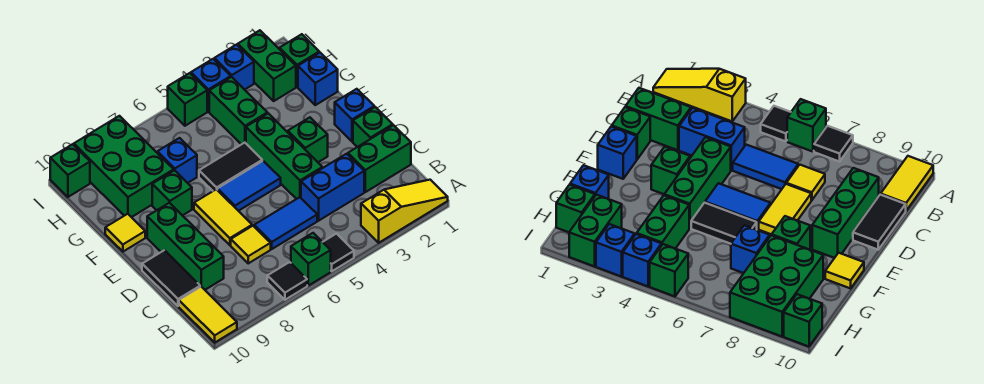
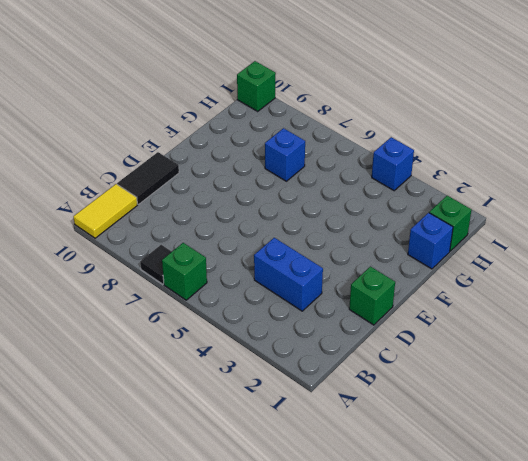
none -> yellow slope A1:A3 level 1 top 3
none -> black tile A5 level 1
none -> green brick C1:C2 level 1
none -> blue tile C5:C6 level 1

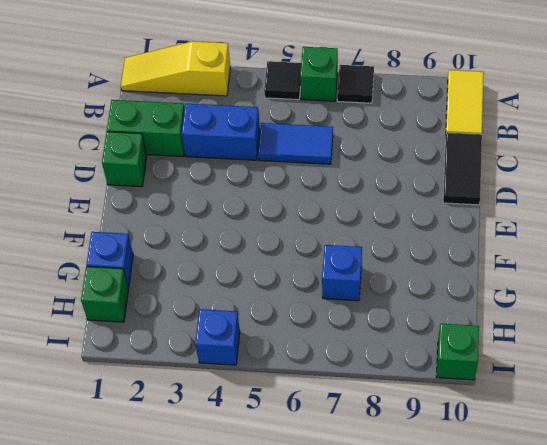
none -> yellow tile C7 level 1
none -> green brick C9:E9 level 1
none -> green brick D4:F4 level 1
none -> yellow tile D7:E7 level 1

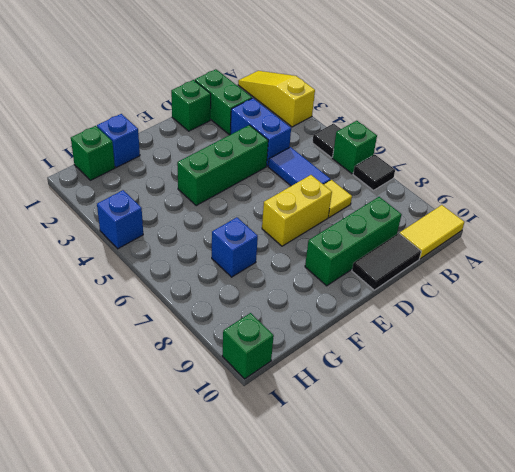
yellow brick D7:E7 level 1 -> yellow tile D7:E7 level 1
none -> blue brick E1 level 1
none -> green brick E3 level 1
none -> blue tile E5:E6 level 1
none -> black tile F5:F6 level 1

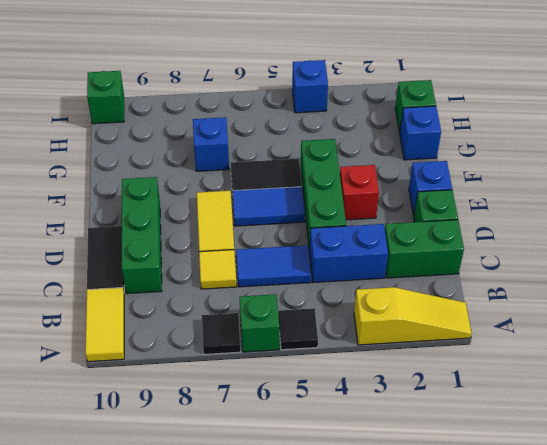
red brick E3 level 1 -> green brick E3 level 1
none -> green brick F8 level 1
none -> yellow tile F10 level 1
none -> green brick G4:H4 level 1
none -> green brick G8:I9 level 1

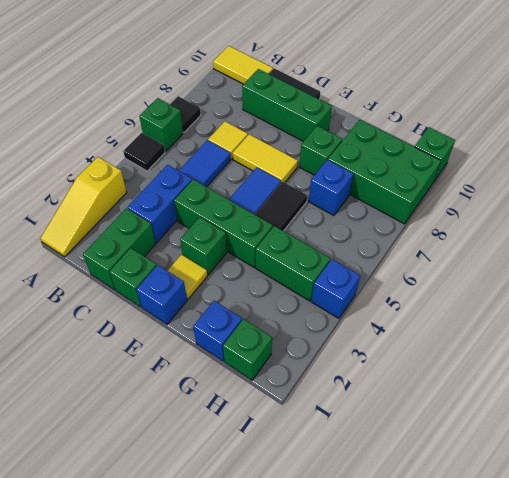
yellow tile E2 level 1 -> yellow tile F10 level 1
none -> green brick H2:I2 level 1
none -> blue brick I3 level 1
none -> green brick I5 level 1

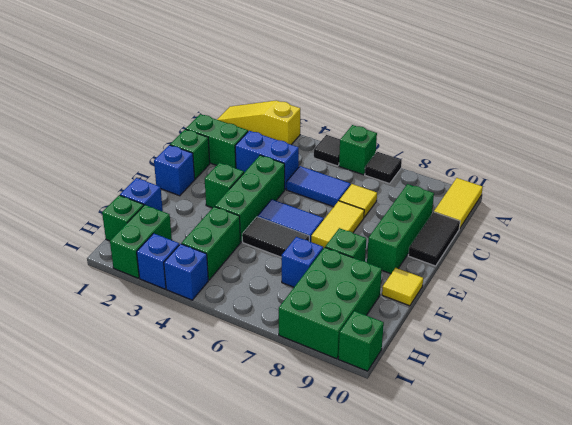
none -> green brick I5 level 1

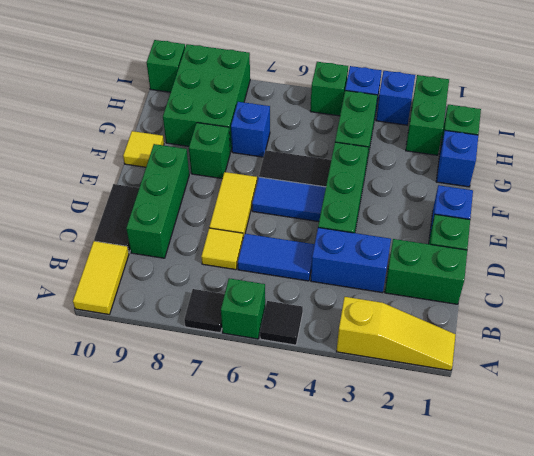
none -> green brick E3 level 1

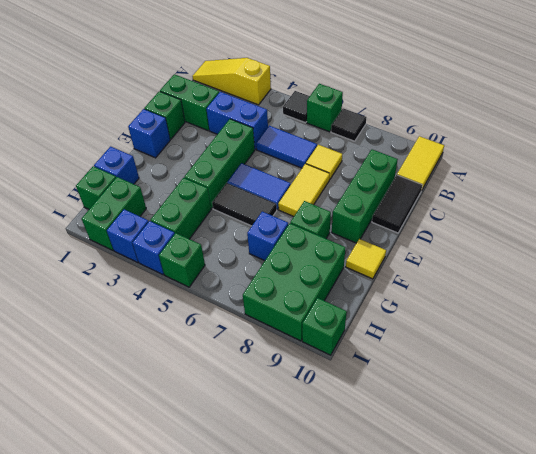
none -> green brick E3 level 1

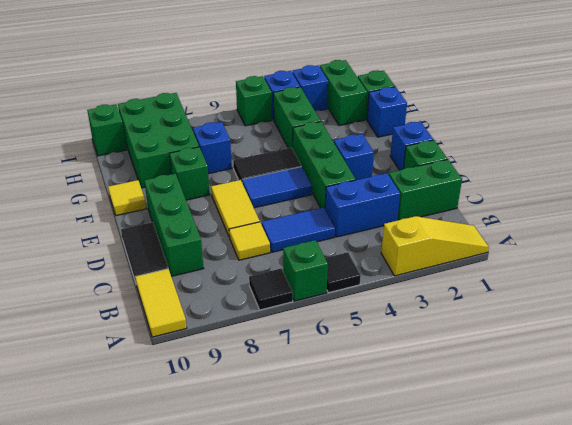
blue brick E3 level 1 -> green brick E3 level 1

